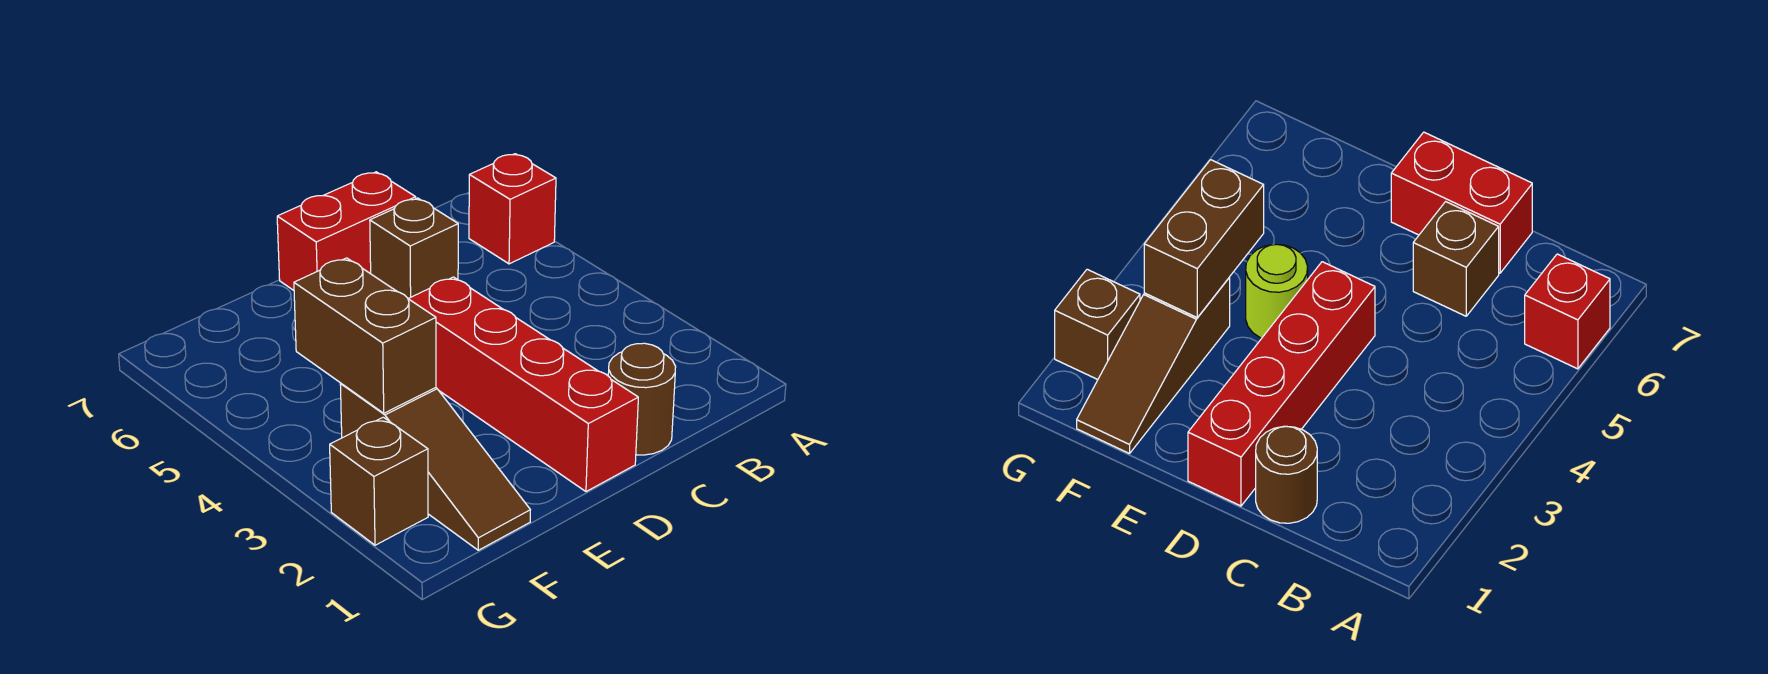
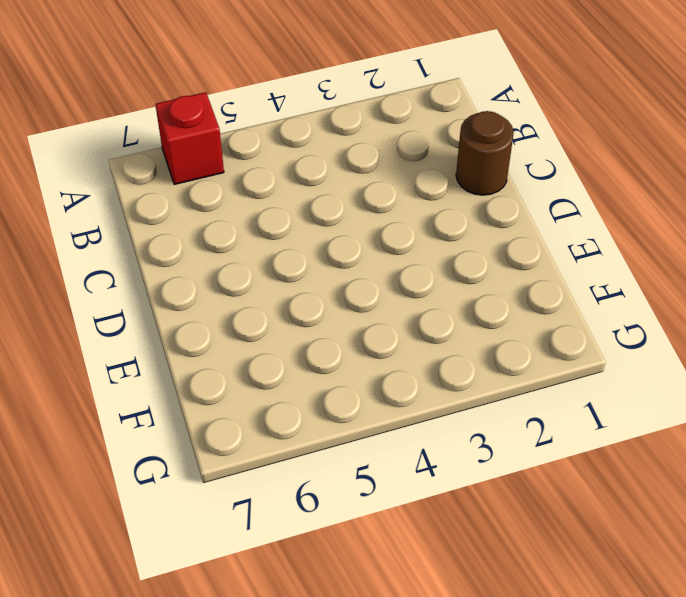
none -> brown brick C6 level 1
none -> red brick C7:D7 level 1

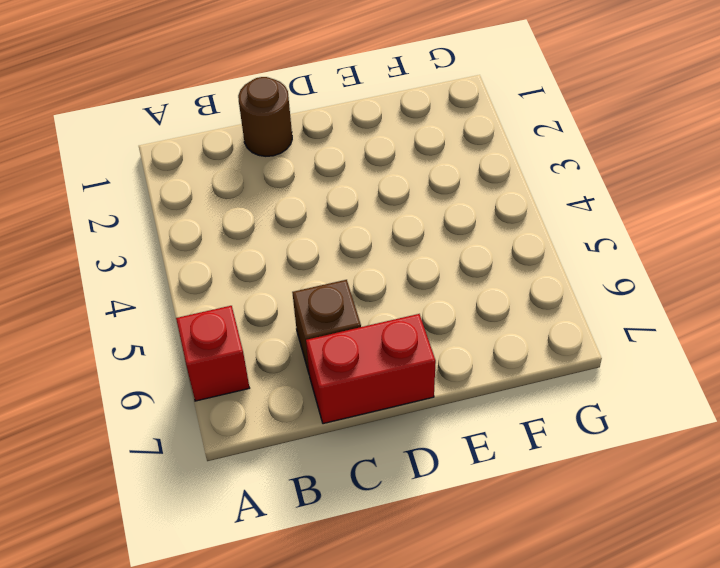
none -> red brick D1:D4 level 1
none -> lime round brick E4 level 1

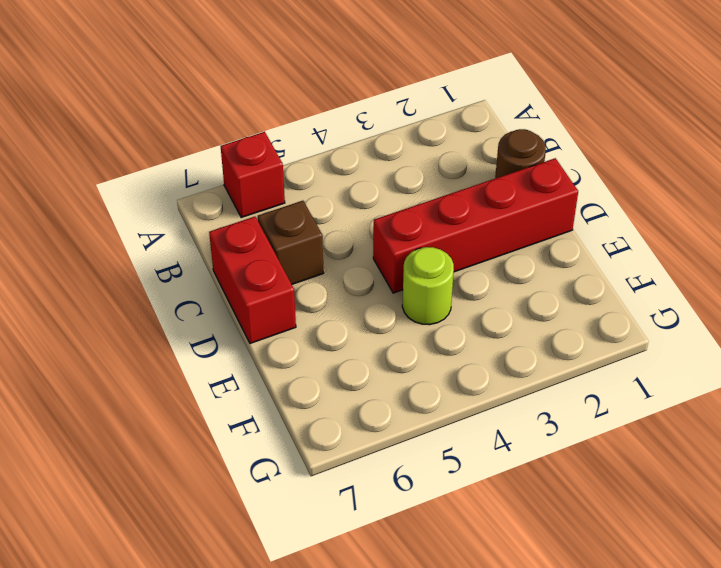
none -> brown slope F1:F3 level 1 top 3
none -> brown brick G2 level 1

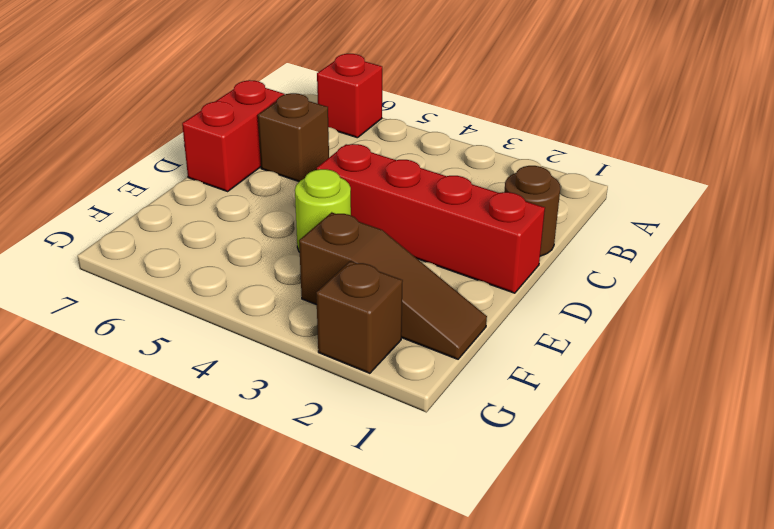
none -> brown brick F3:F4 level 2

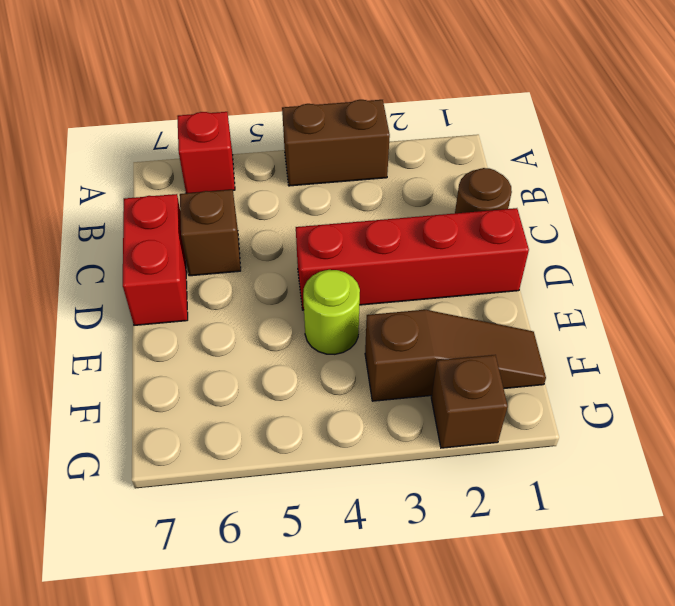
brown brick A3:A4 level 1 -> brown brick F3:F4 level 2

